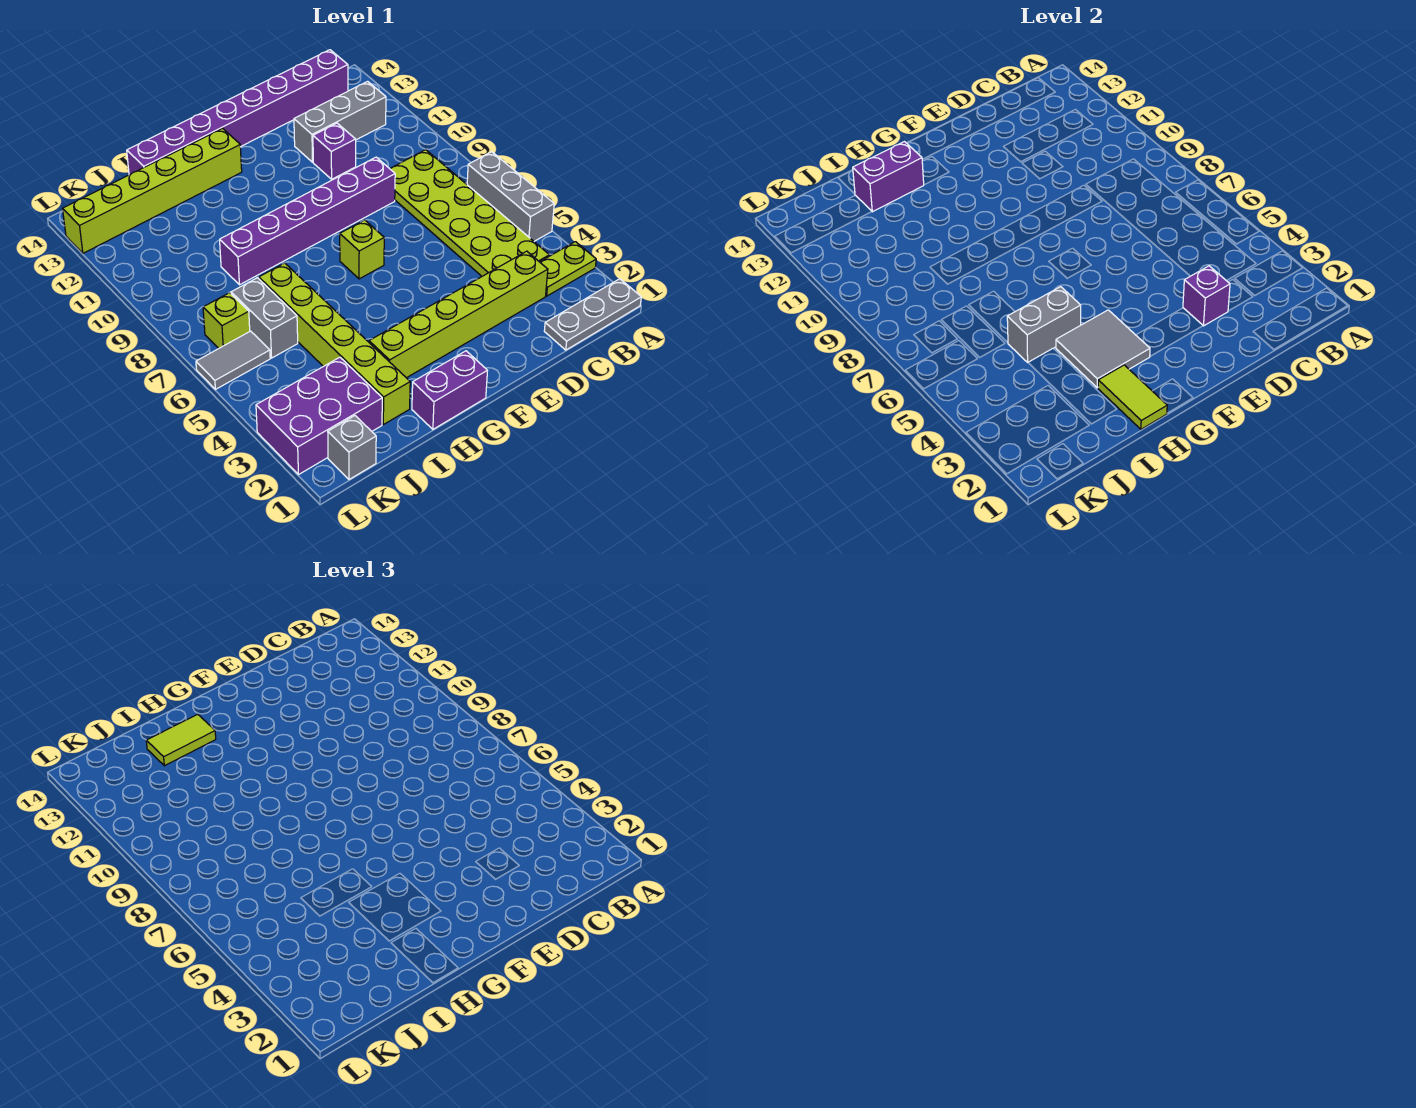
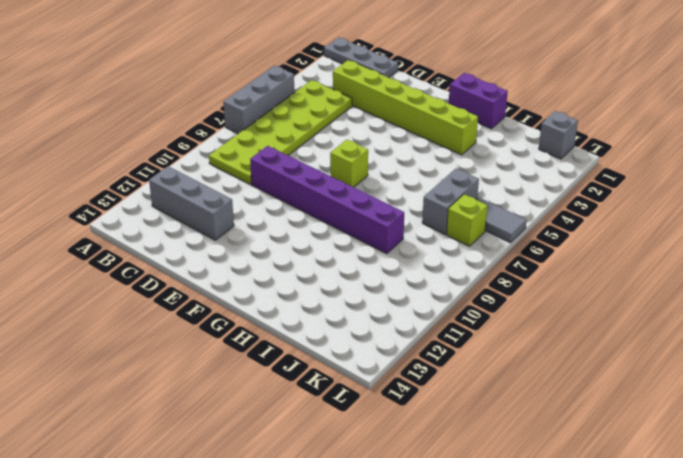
none -> lime plate A3:B3 level 1
none -> purple brick B14:I14 level 1
none -> purple brick D11 level 1

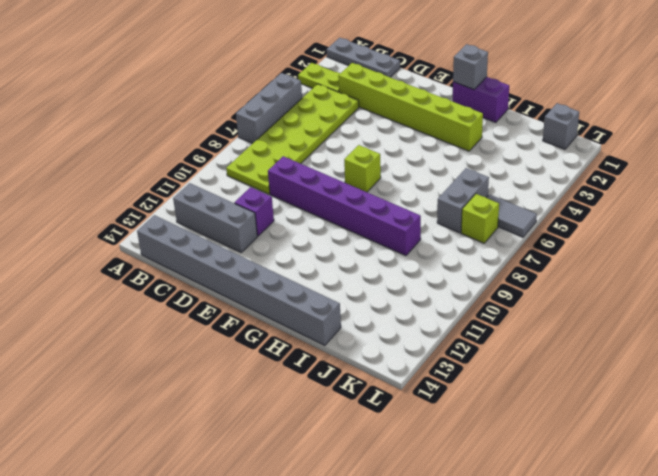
grey brick B14:I14 level 1 -> purple brick B14:I14 level 1
grey brick G1 level 2 -> none
none -> lime brick G13:L13 level 1
none -> lime brick I2:I7 level 1
none -> purple brick J2:L3 level 1

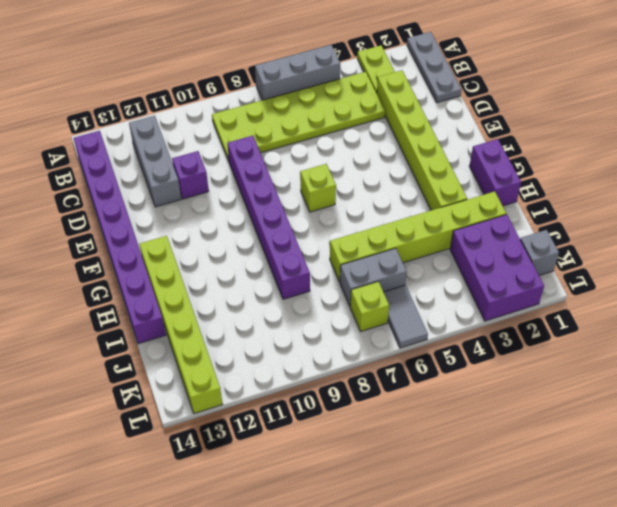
none -> purple brick D3 level 2
none -> grey tile G3:H4 level 2
none -> lime tile H1:H2 level 2

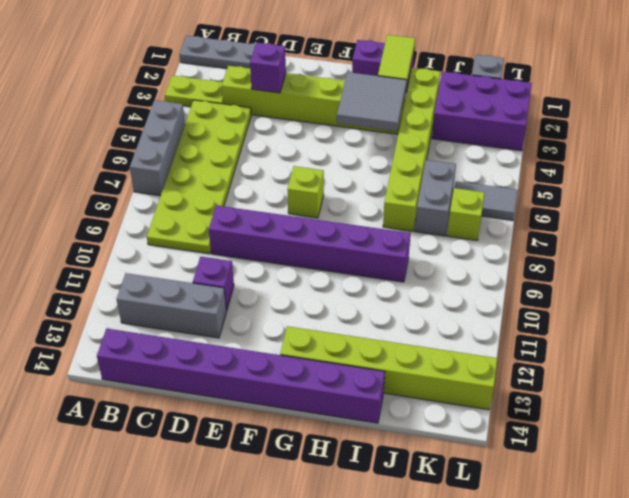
none -> grey brick H5:I5 level 2
none -> purple brick H13:I13 level 2
none -> lime tile H13:I13 level 3

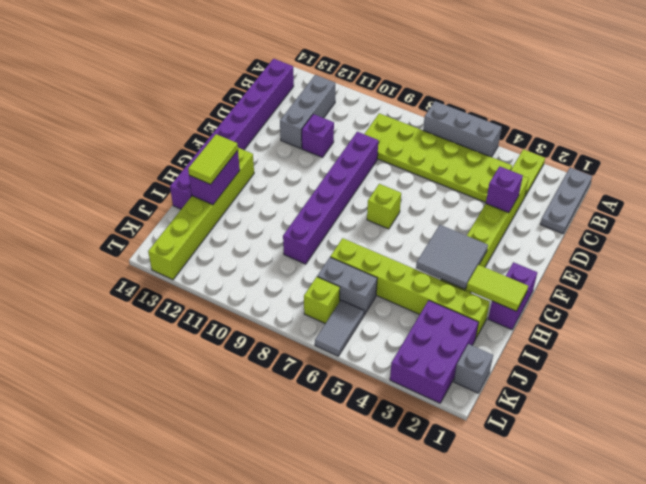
none -> grey brick H5:I5 level 2

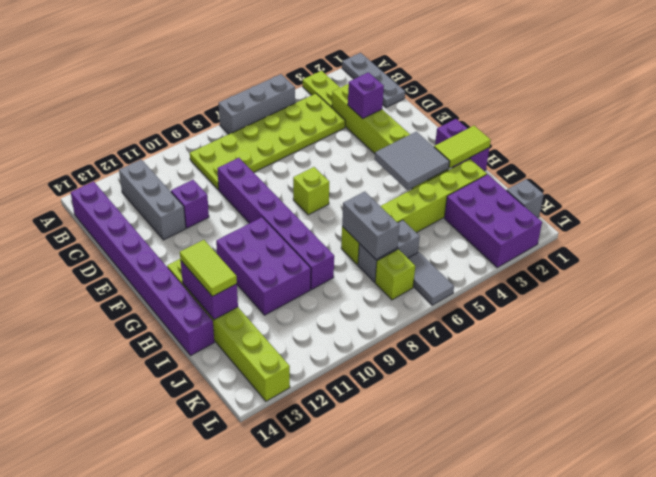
purple brick G10:I11 level 1 -> none
grey brick I7:J7 level 2 -> grey brick H5:I5 level 2

